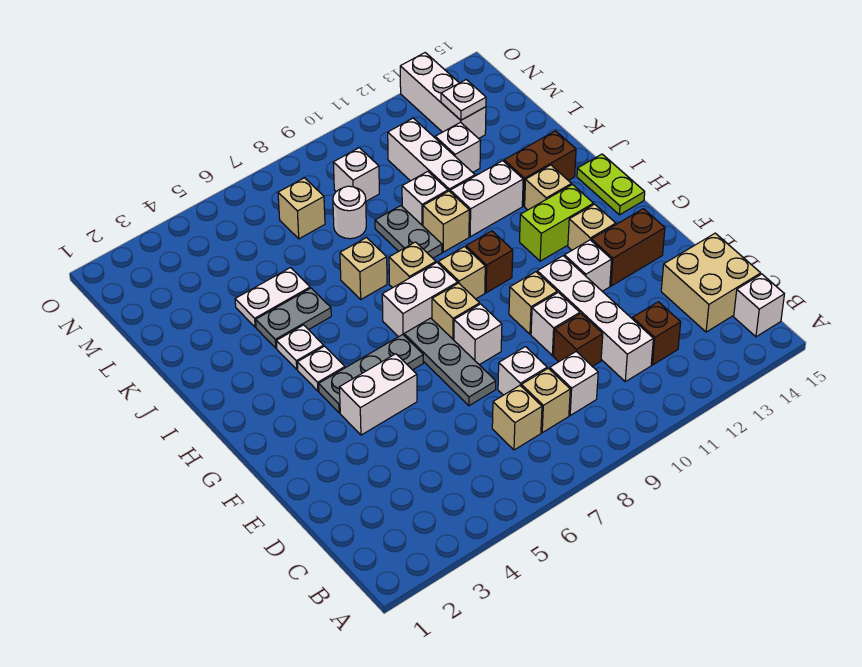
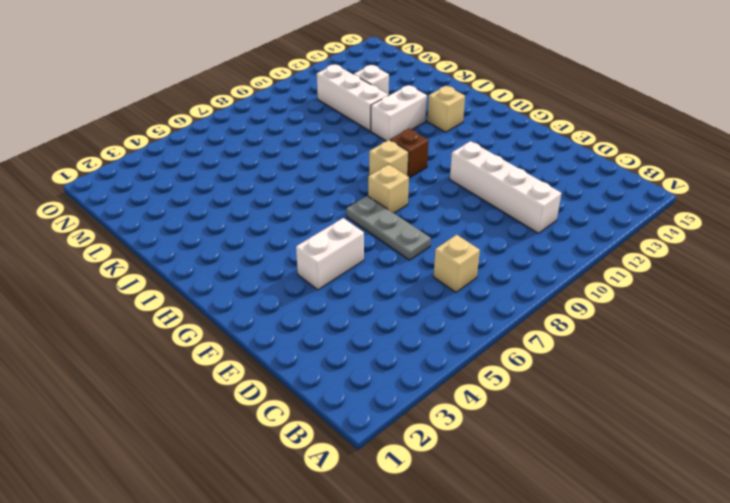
none -> white brick B15 level 1
none -> tan brick C8 level 1
none -> white brick C9 level 1
none -> brown brick C12 level 1

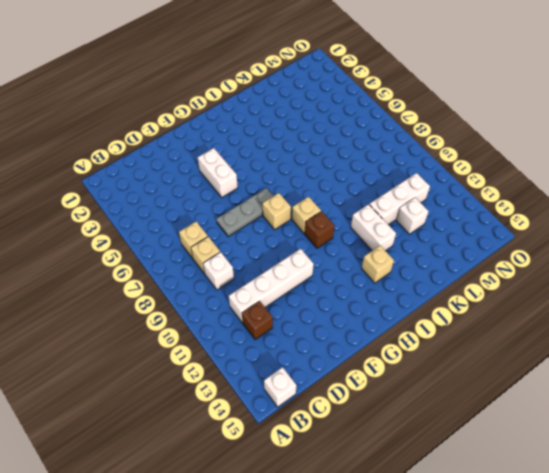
none -> tan brick C14:D15 level 1
none -> white brick D8 level 1
none -> brown brick D10 level 1
none -> white brick E10 level 1

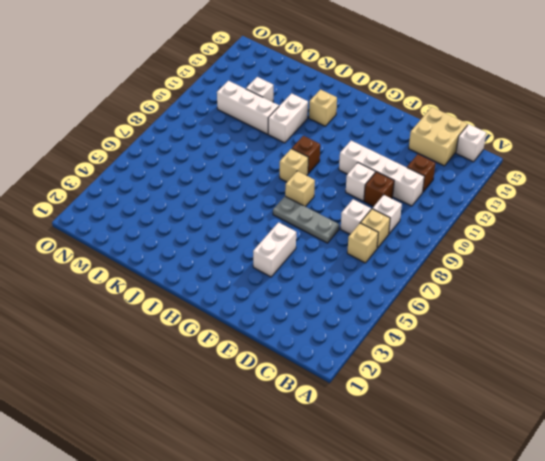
none -> white brick F8 level 1
none -> tan brick F10 level 1
none -> white brick F12 level 1
none -> brown brick F13:F14 level 1

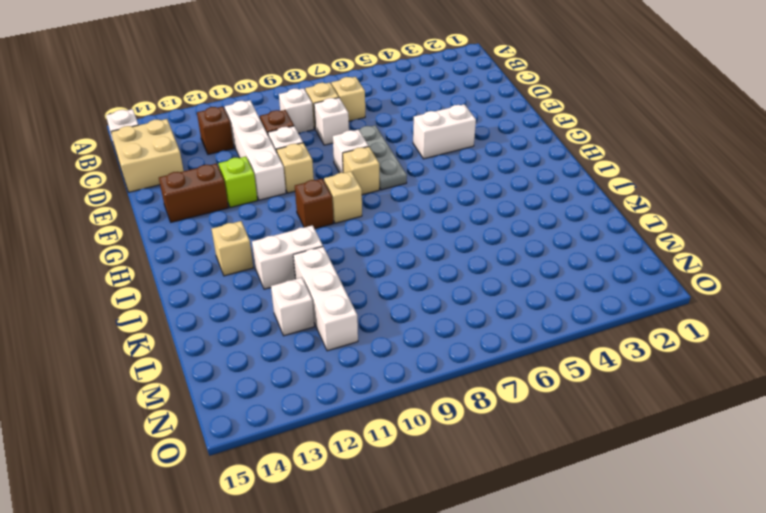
lime brick F12 level 1 -> white brick F12 level 1
none -> grey plate G4:G6 level 1
none -> tan brick G13 level 1
none -> white plate H4 level 1
none -> white brick H7:H8 level 1

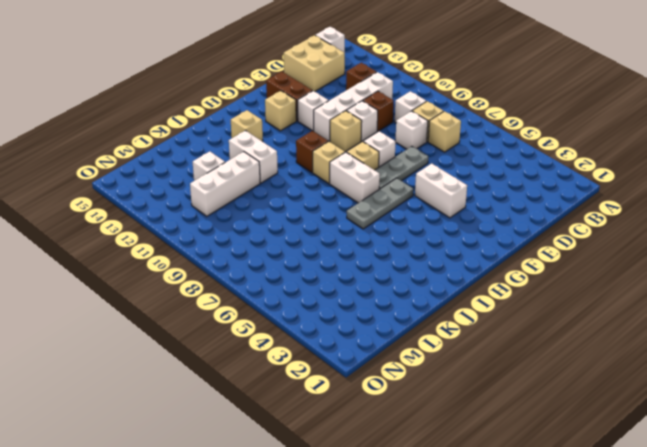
grey plate G6:I6 level 1 -> grey plate G4:G6 level 1
none -> white plate H4 level 1
none -> lime brick H12:H13 level 1
none -> lime plate H15:I15 level 1
none -> white plate I4 level 1

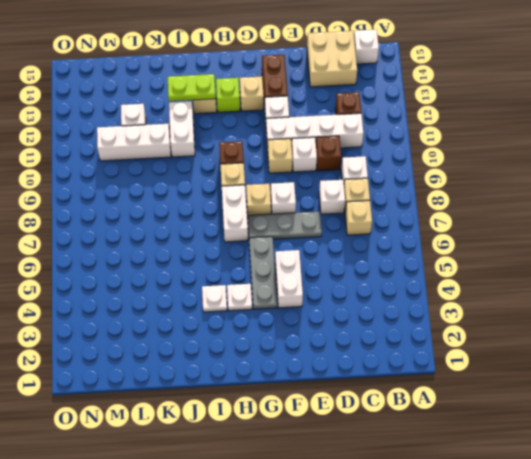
lime brick H13 level 1 -> lime brick H12:H13 level 1
lime plate I13:J13 level 2 -> lime plate H15:I15 level 1
none -> tan brick I8 level 1
none -> grey plate J4:J5 level 1
none -> tan brick J7 level 1
none -> grey plate J9:K9 level 1

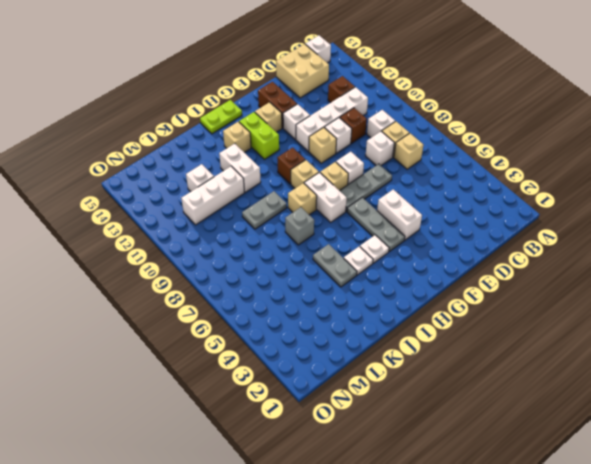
grey brick J7 level 1 -> tan brick J7 level 1
none -> tan brick J10 level 1
none -> brown brick J13:J14 level 1
none -> white plate K4:K5 level 1
none -> white brick K10 level 1

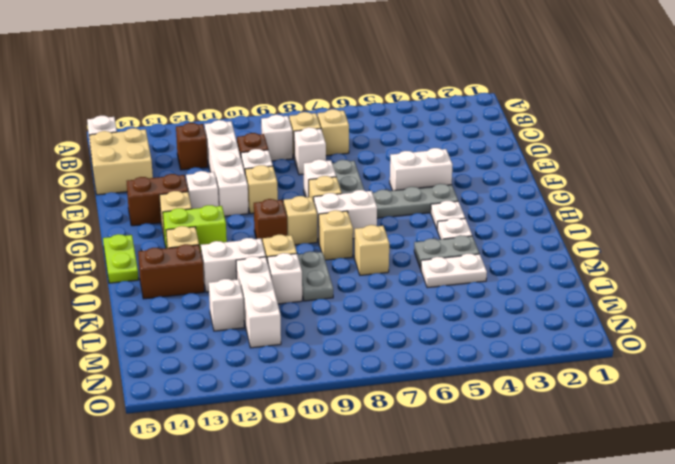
none -> white round brick L8 level 1
none -> tan brick M7 level 1
none -> white brick M9 level 1
none -> white brick M13:O13 level 1

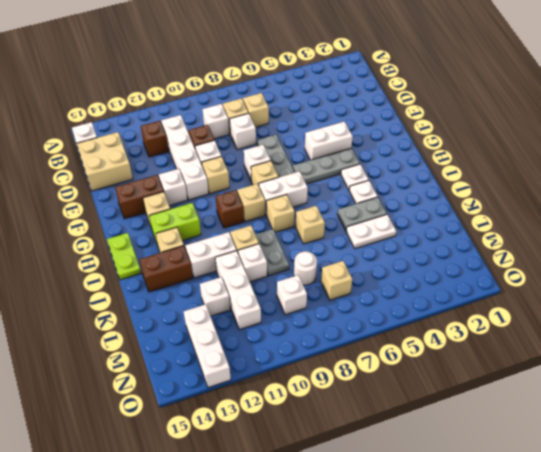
none -> white plate M13 level 2

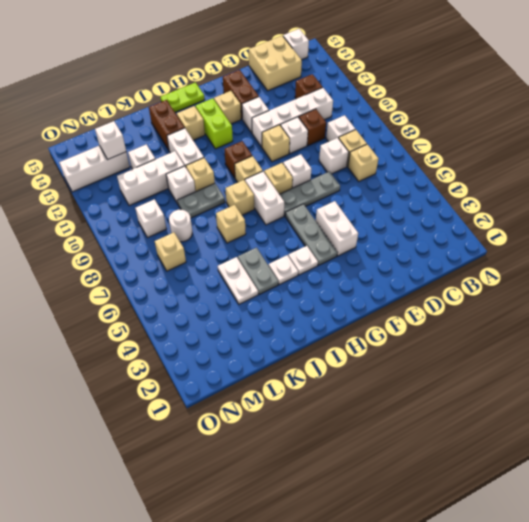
white brick M13 level 2 -> white plate M13 level 2

